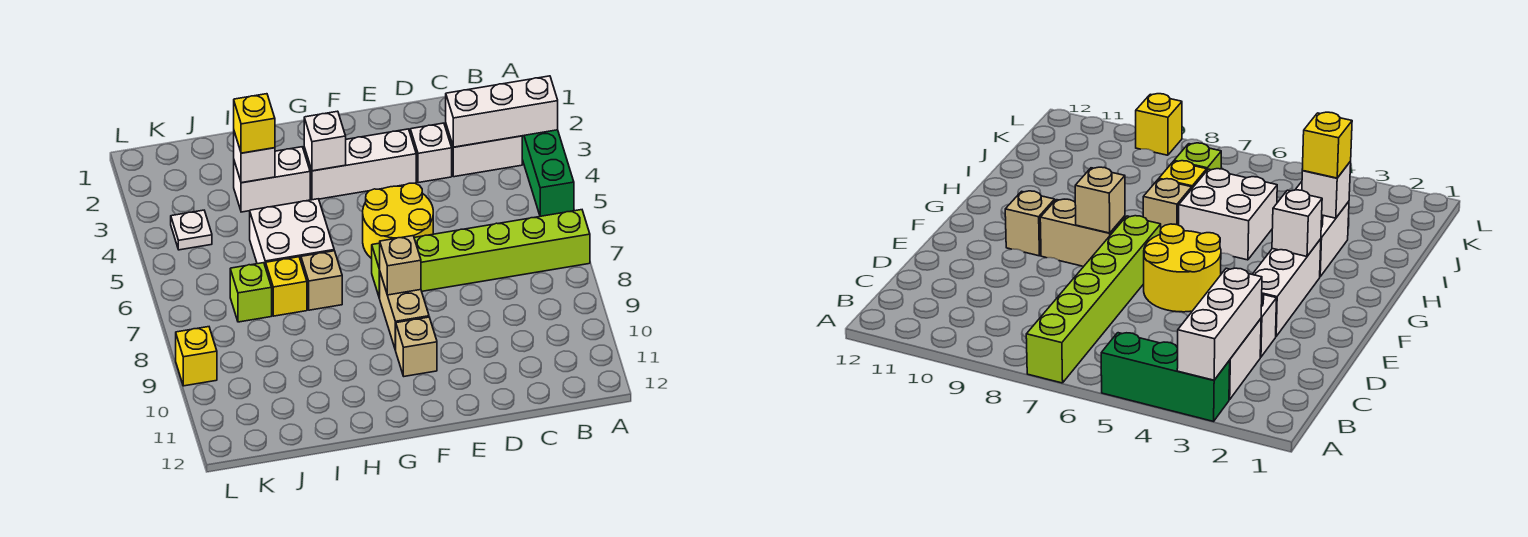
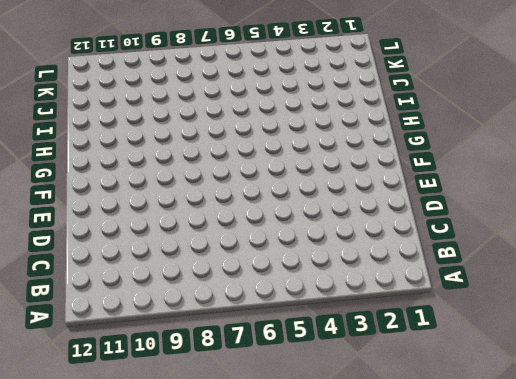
none -> green brick A3:A5 level 1
none -> lime brick A7:F7 level 1
none -> white brick B3:C3 level 1

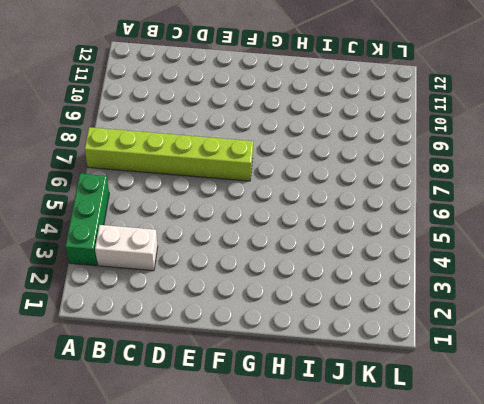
none -> white brick D3 level 1
none -> white brick E3:G3 level 1
none -> yellow round brick E5:F6 level 1

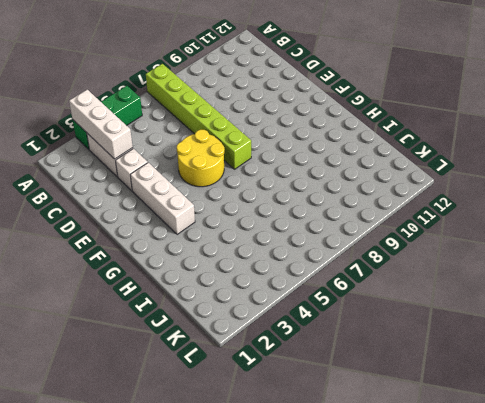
none -> tan brick F8:F9 level 1
none -> tan brick F10 level 1
none -> white brick H3:I3 level 1

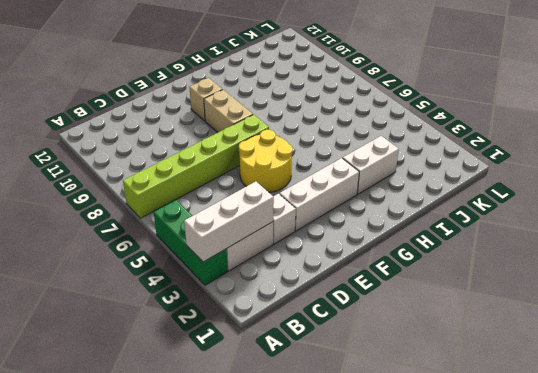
none -> white brick H5:I6 level 1
none -> tan brick H7 level 1
none -> yellow brick I7 level 1

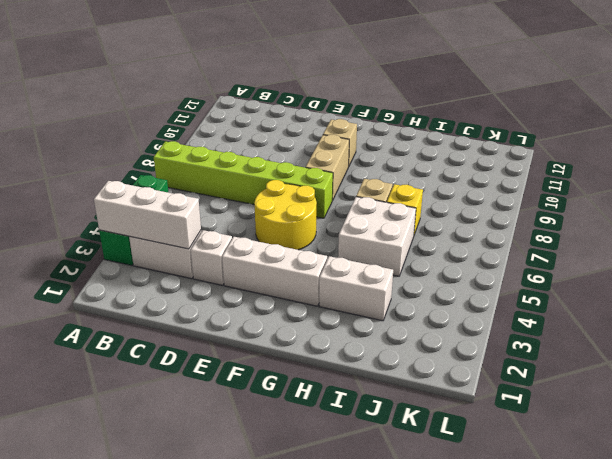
none -> lime brick J7 level 1
none -> white plate K4 level 1
none -> yellow brick L9 level 1

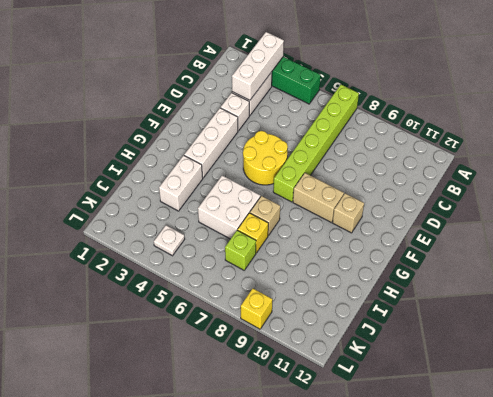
none -> tan brick F8 level 2
none -> white brick G3 level 2
none -> white brick I3 level 2

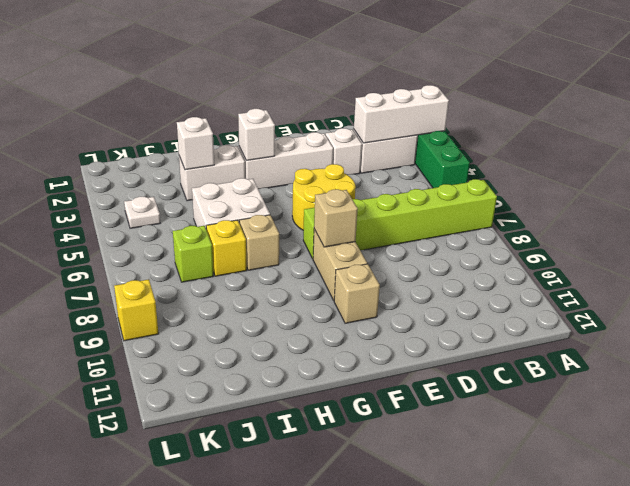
none -> yellow brick I3 level 3

